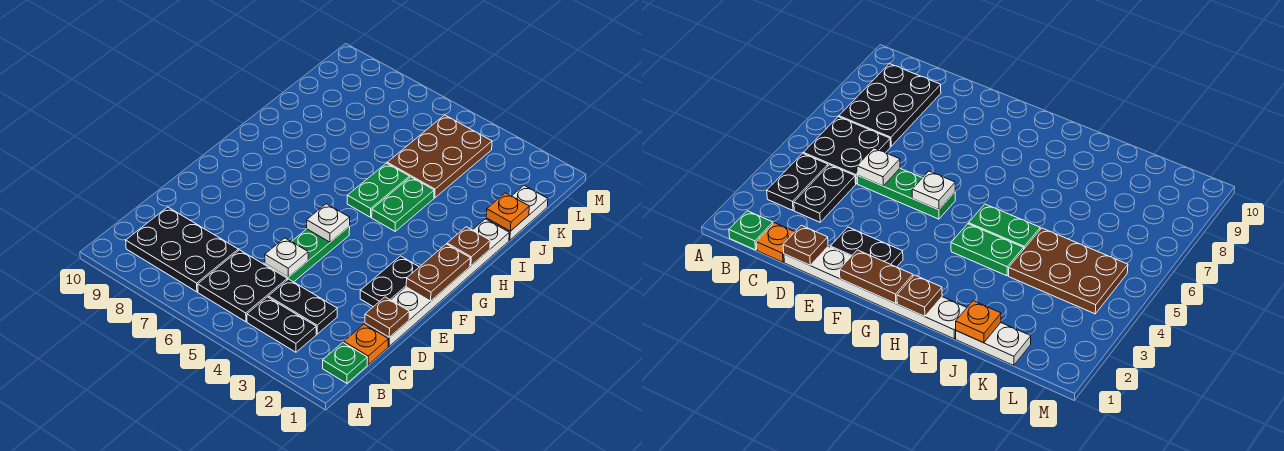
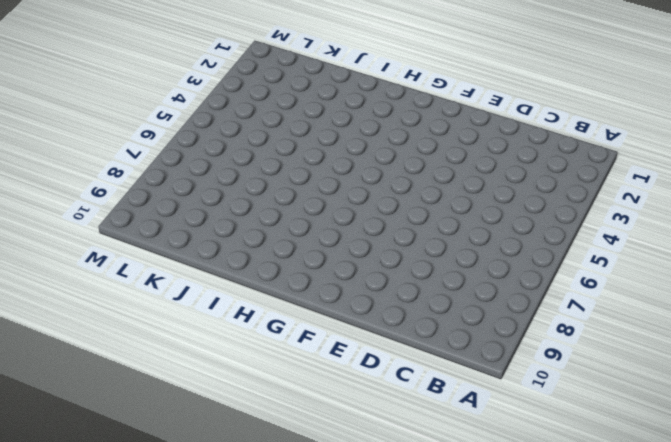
none -> green plate B1 level 1
none -> black plate B3:B4 level 1
none -> black plate B5:C6 level 1

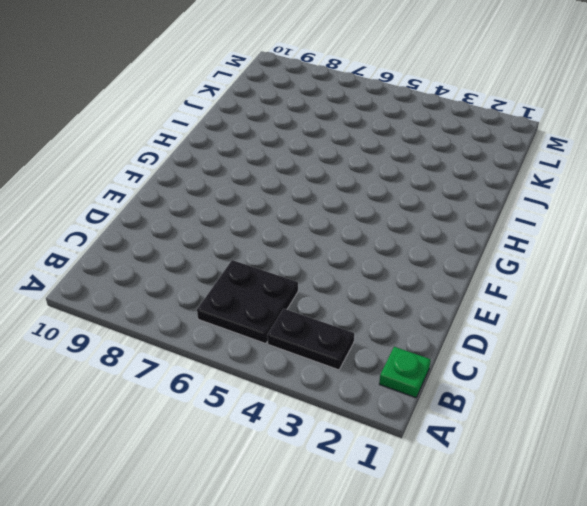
none -> black plate B7:C9 level 1
none -> orange plate C1 level 1
none -> black plate C3:C4 level 1

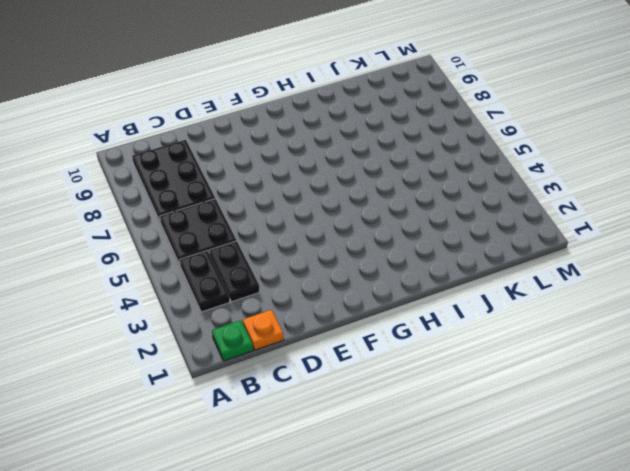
none -> white plate D1:I1 level 1
none -> green plate D5:F5 level 1
none -> black plate E2:F2 level 1

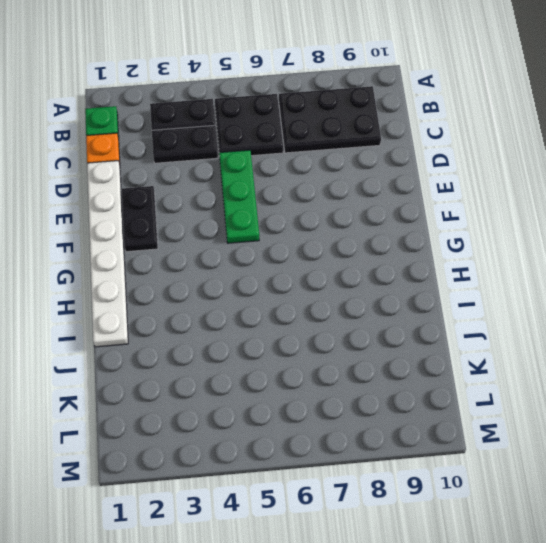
none -> green plate H4:I4 level 1
none -> green plate H5:I5 level 1
none -> white plate J1:K1 level 1

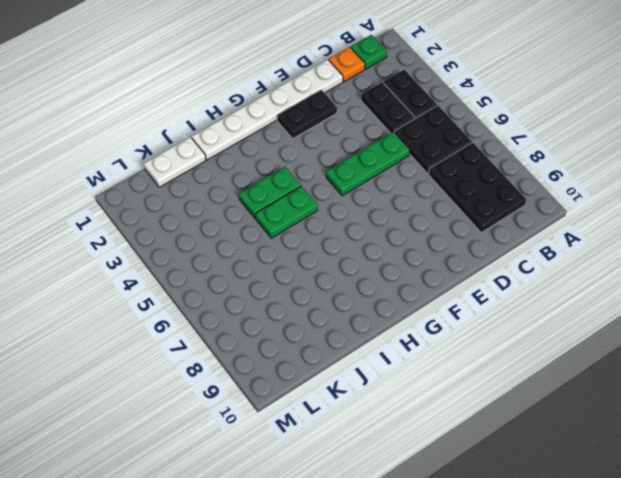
none -> brown plate J4:L5 level 1
none -> brown plate D1 level 2
none -> white plate D5 level 2

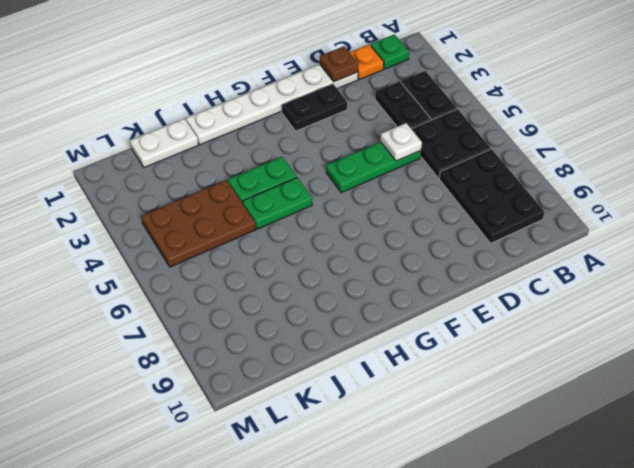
none -> brown plate F1:G1 level 2
none -> white plate F5 level 2
none -> brown plate H1 level 2

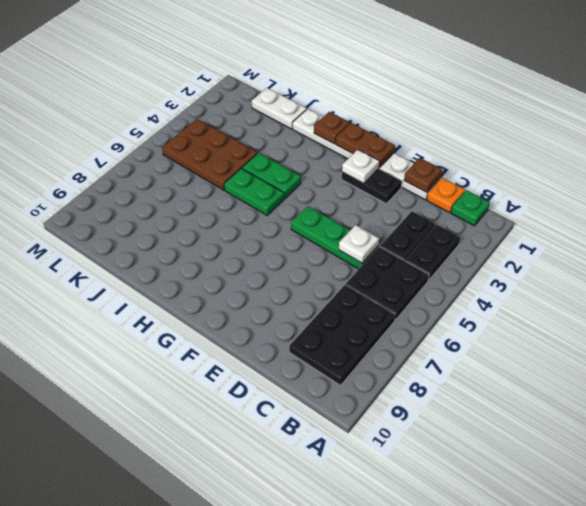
white plate F2 level 2 -> white plate F5 level 2
none -> orange plate J1 level 2

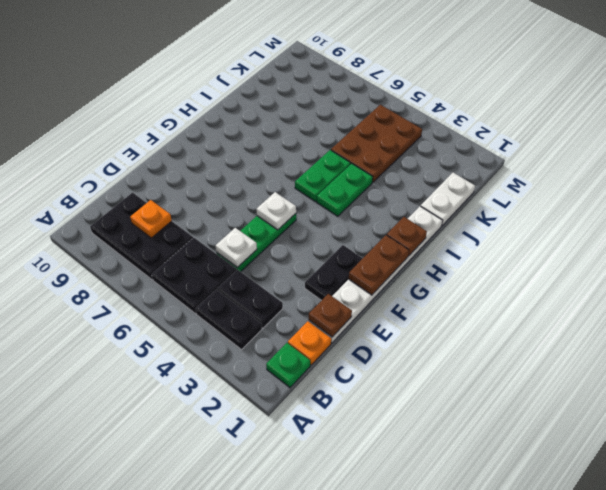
orange plate C8 level 2 -> orange plate J1 level 2

